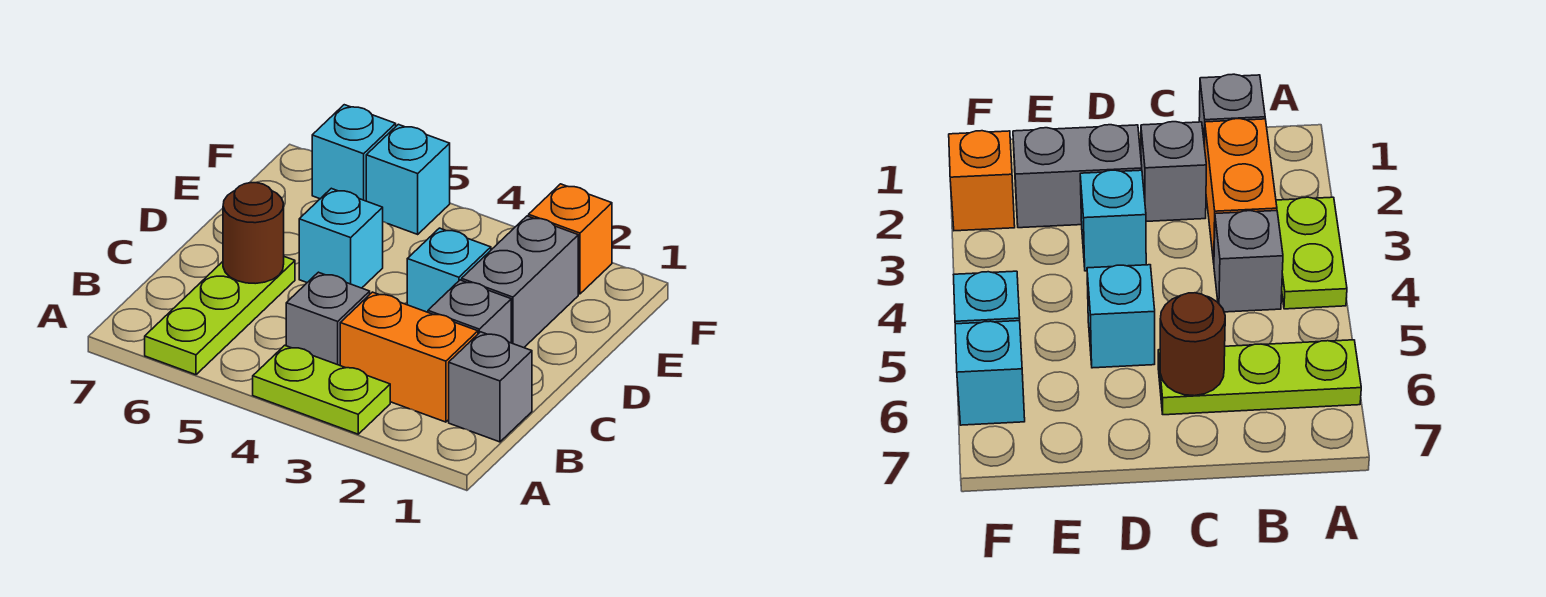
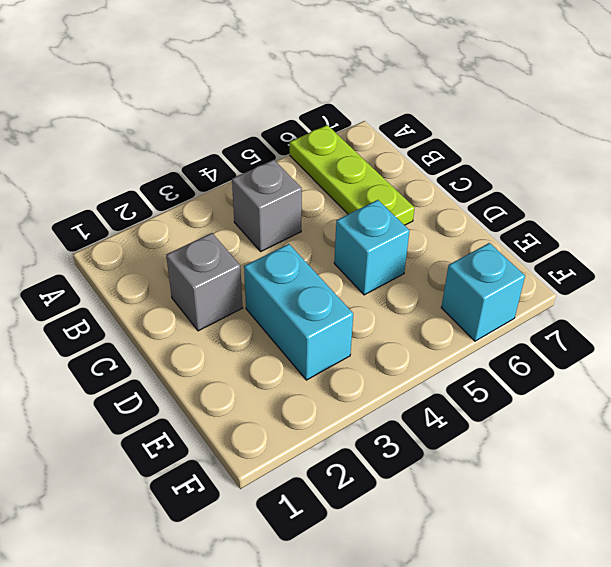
cyan brick D3:E3 level 1 -> cyan brick D3 level 1
none -> lime plate A3:A4 level 1
none -> grey brick B1 level 1
none -> orange brick B2:B3 level 1

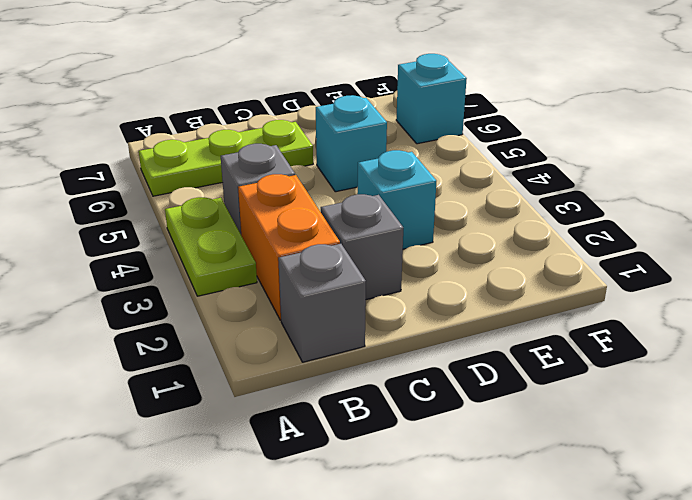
none -> grey brick D2:E2 level 1
none -> orange brick F2 level 1
none -> cyan brick F5 level 1

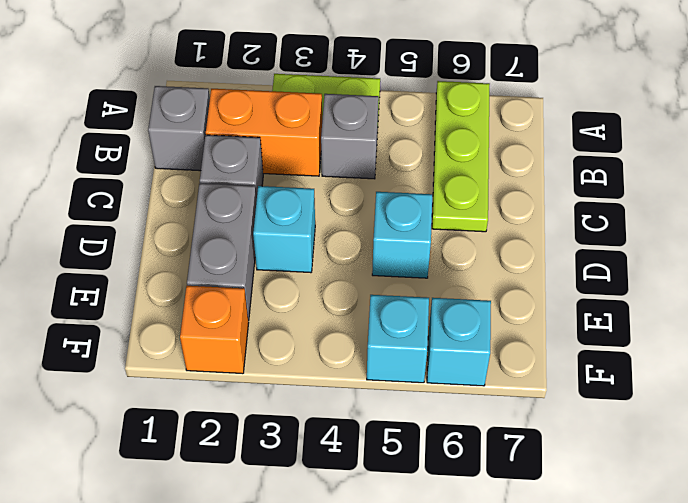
none -> brown round brick C6 level 2

